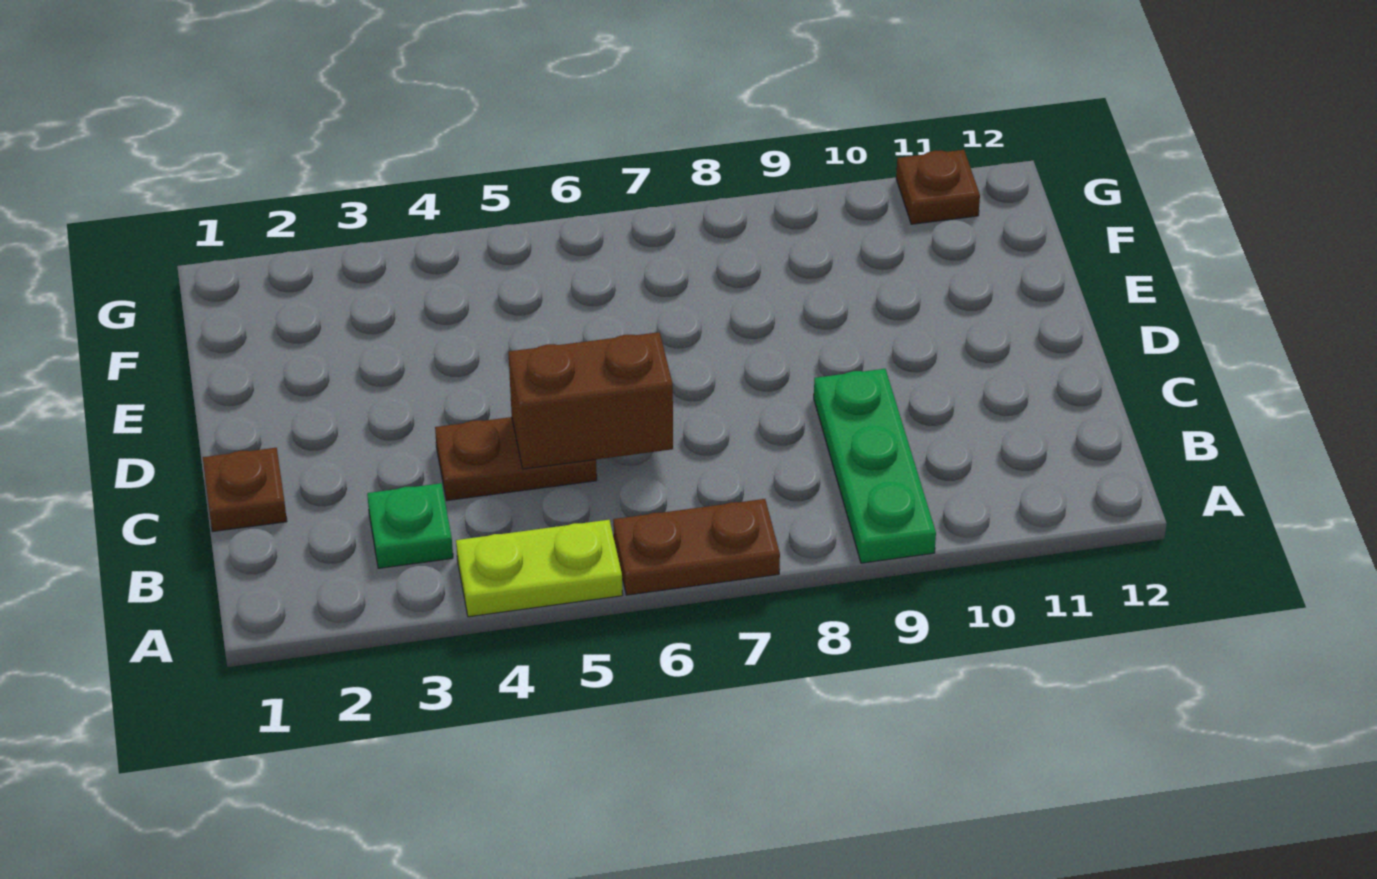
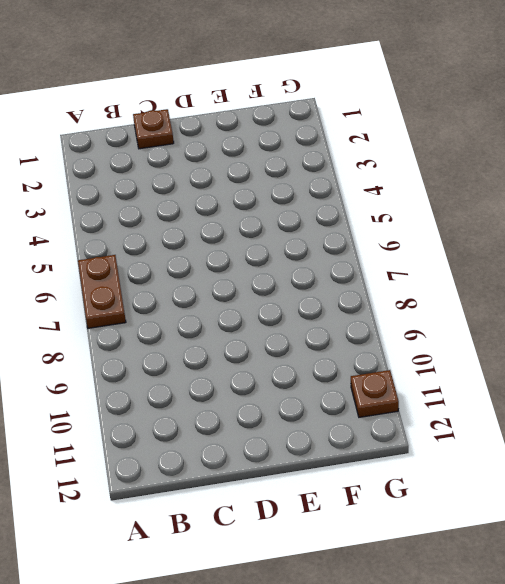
none -> lime plate A4:A5 level 1
none -> green plate A9:C9 level 1

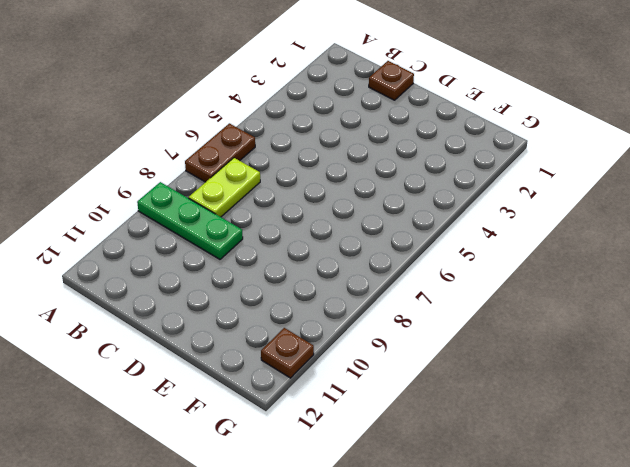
lime plate B7:B8 level 1 -> lime plate A4:A5 level 1
none -> green plate B3 level 1
none -> brown plate C4:C5 level 1

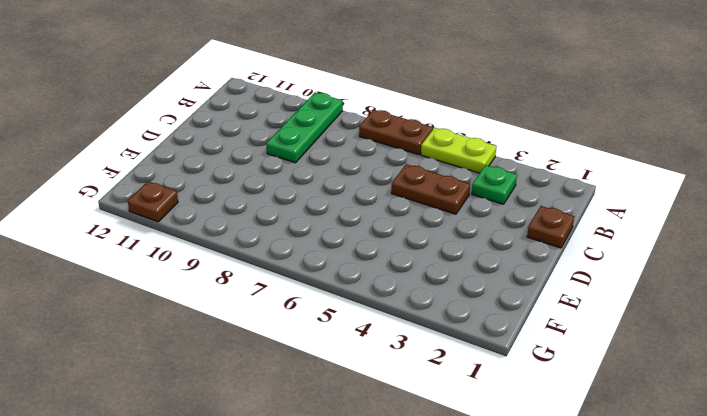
none -> brown brick C5:C6 level 2

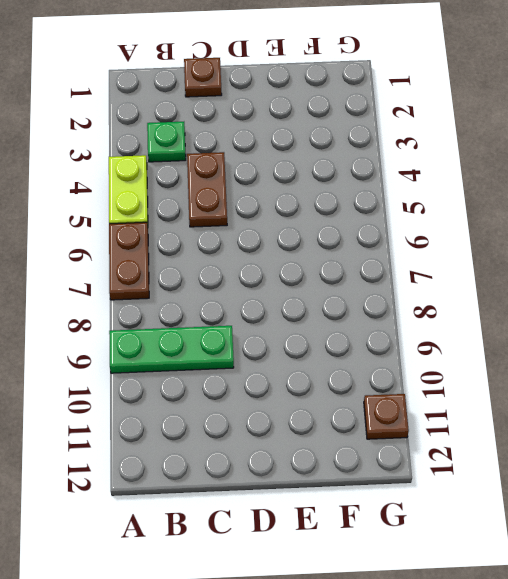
none -> brown brick C5:C6 level 2

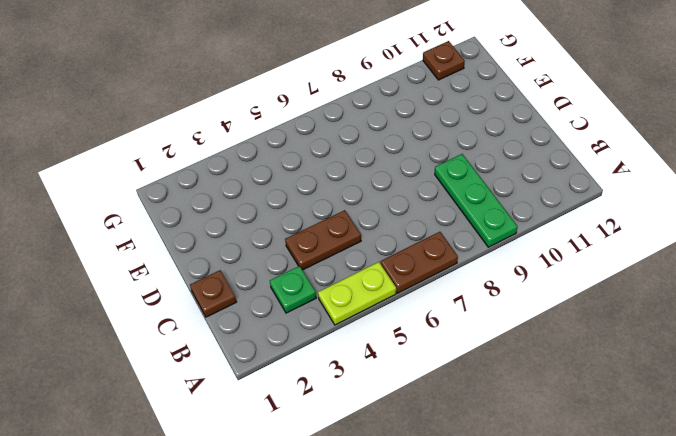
none -> brown brick C5:C6 level 2

